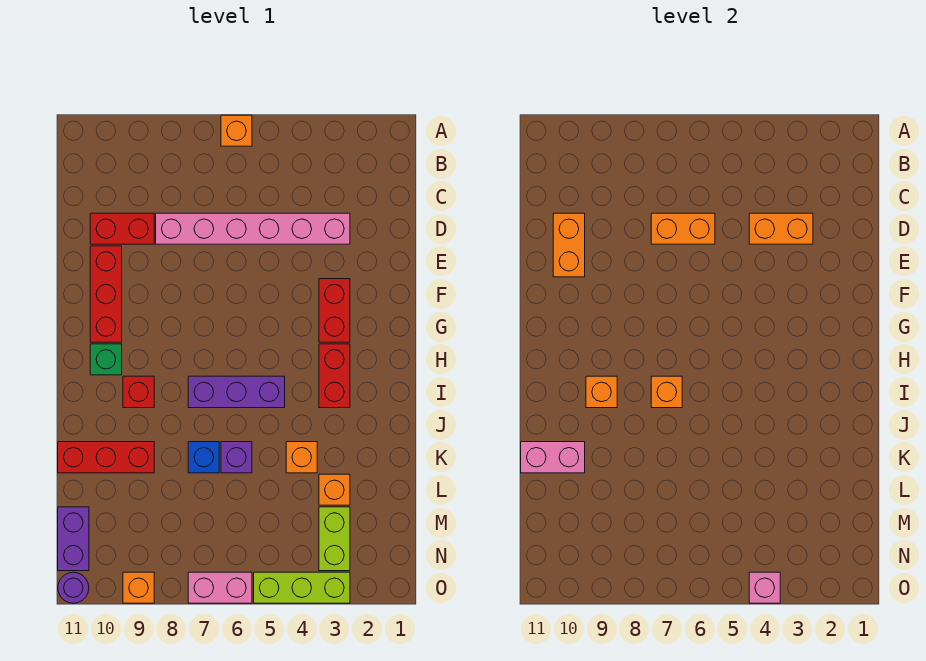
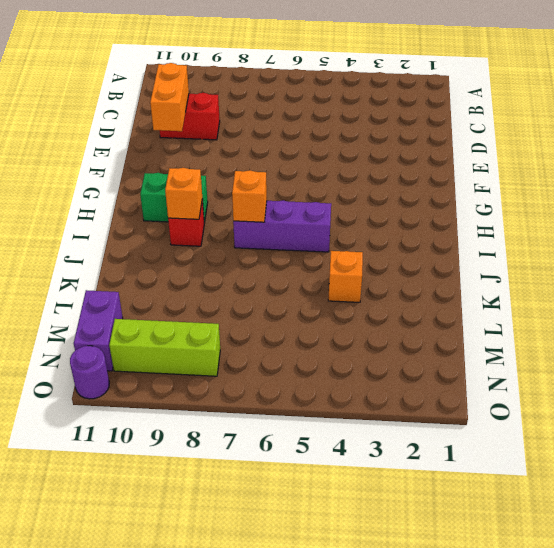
green brick H9:H10 level 1 -> green brick H10 level 1
lime brick N8:N10 level 1 -> lime brick O3:O5 level 1
none -> orange brick A6 level 1
none -> pink brick D3:D8 level 1
none -> red brick E10:G10 level 1

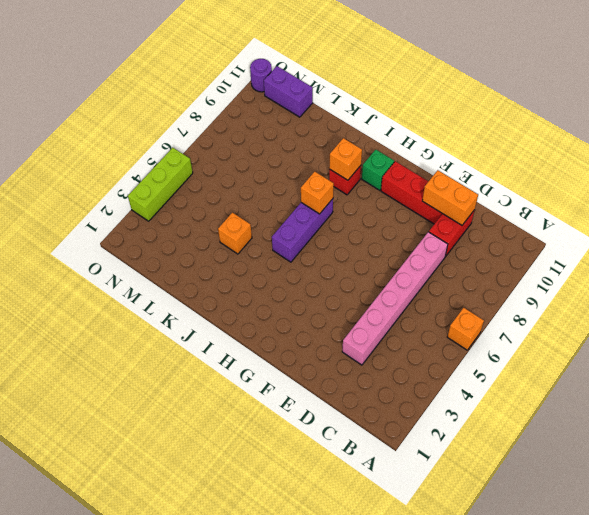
none -> red brick F3:G3 level 1
none -> red brick H3:I3 level 1
none -> purple brick K6 level 1

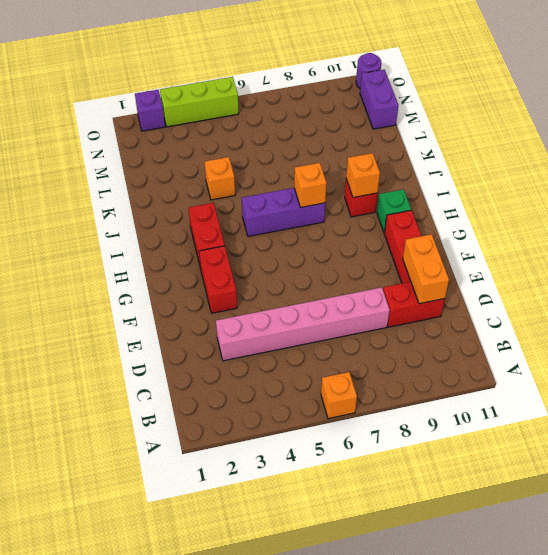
purple brick O2 level 1 -> purple brick K6 level 1
none -> blue brick K7 level 1
none -> red brick K9:K11 level 1
none -> orange brick L3 level 1

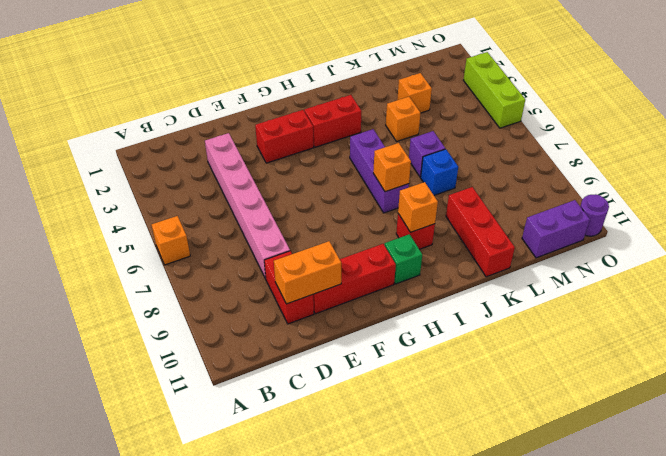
none -> lime brick M3:N3 level 1
none -> pink brick O6:O7 level 1
none -> orange brick O9 level 1

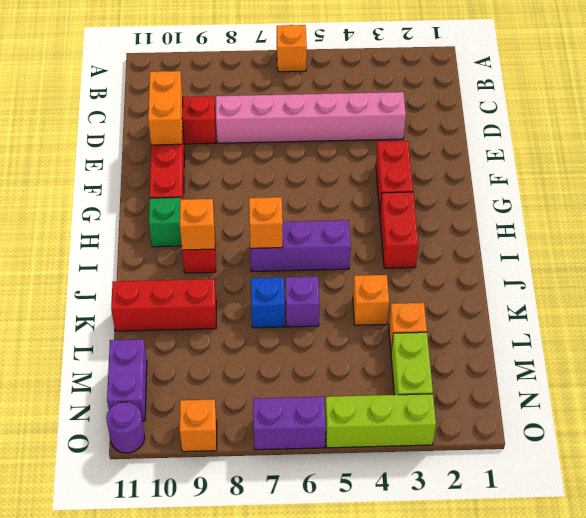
purple brick O6:O7 level 1 -> pink brick O6:O7 level 1
none -> orange brick D3:D4 level 2
none -> orange brick D6:D7 level 2
none -> pink brick K10:K11 level 2

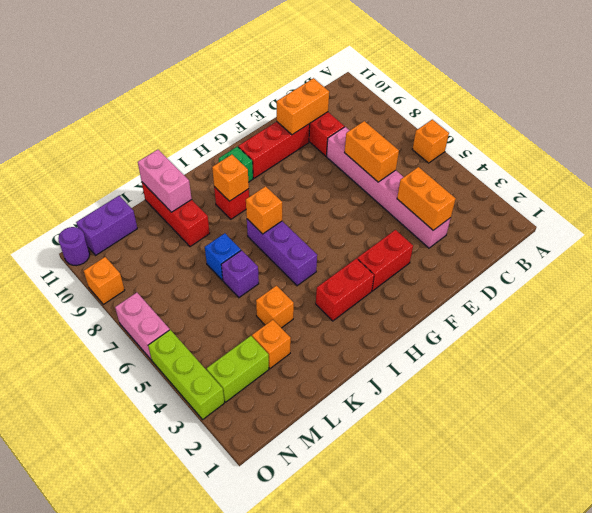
none -> pink brick O4 level 2

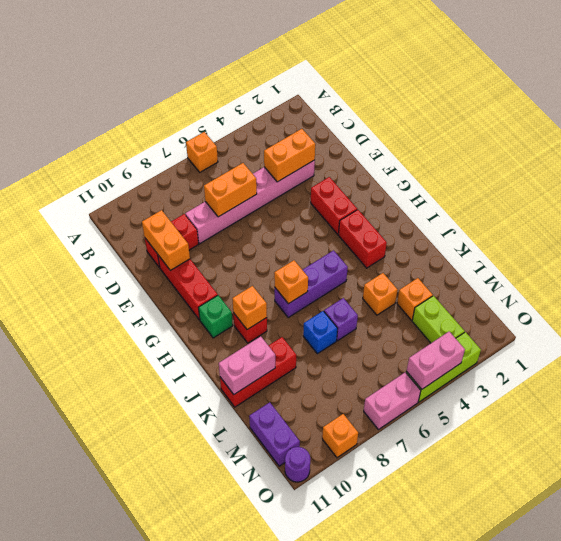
pink brick O4:O5 level 2 -> pink brick O4 level 2

